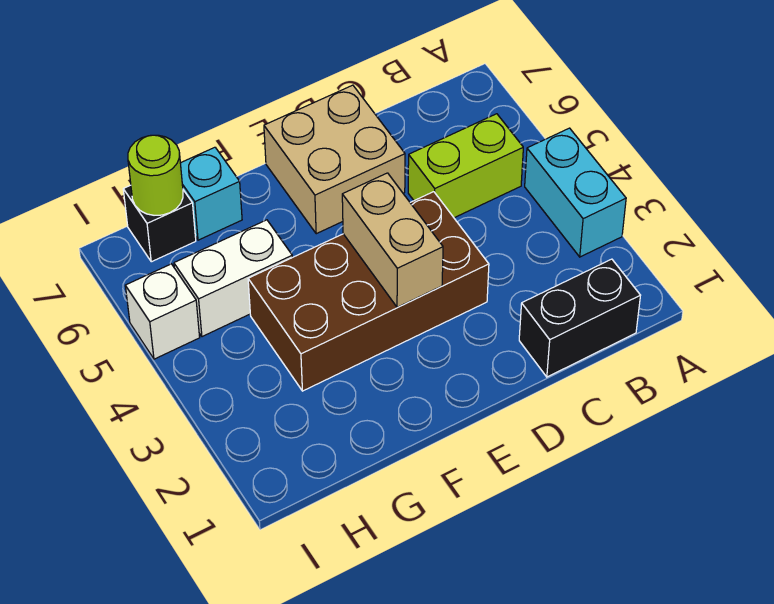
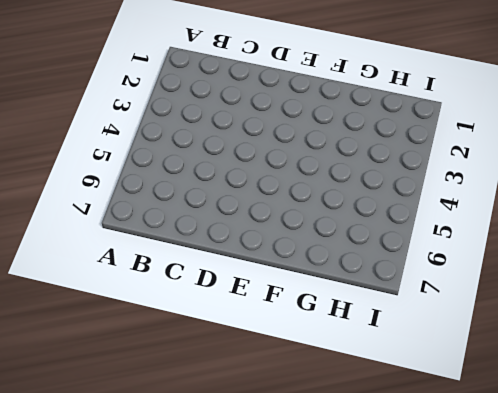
none -> cyan brick A3:A4 level 1
none -> black brick B1:C1 level 1

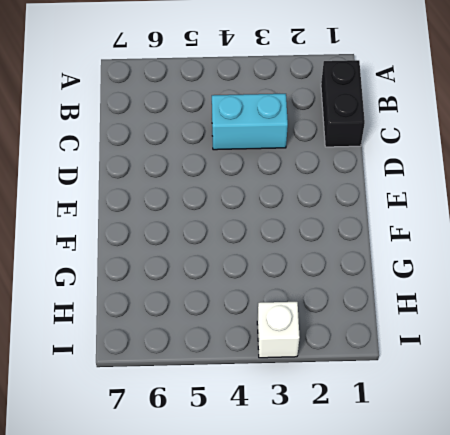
cyan brick C3:C4 level 1 -> cyan brick A3:A4 level 1
white brick I3 level 1 -> white brick I5 level 1
none -> lime brick B5:C5 level 1
none -> brown brick D3:G4 level 1

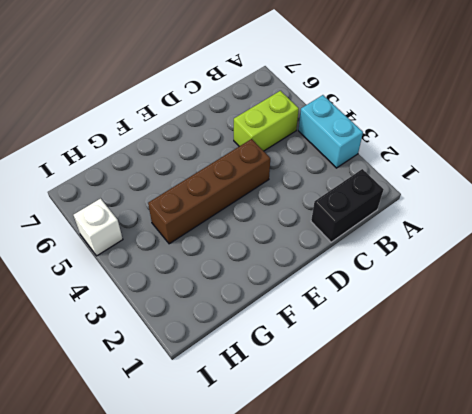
brown brick D4:G4 level 1 -> brown brick D3:G4 level 1
none -> tan brick D6:E7 level 1
none -> white brick G5:H5 level 1

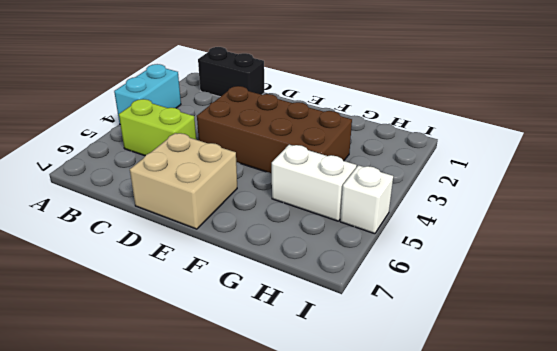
none -> cyan brick G7 level 1
none -> black brick H7 level 1

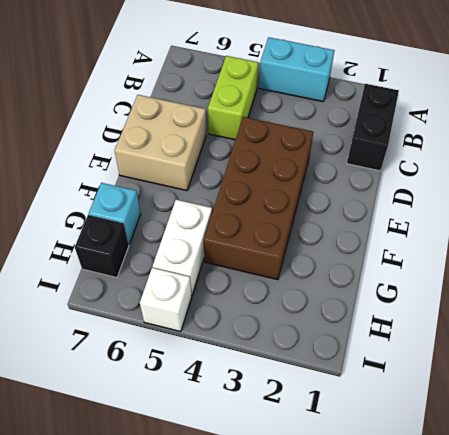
none -> tan brick E3:E4 level 2
none -> lime round brick H7 level 2

